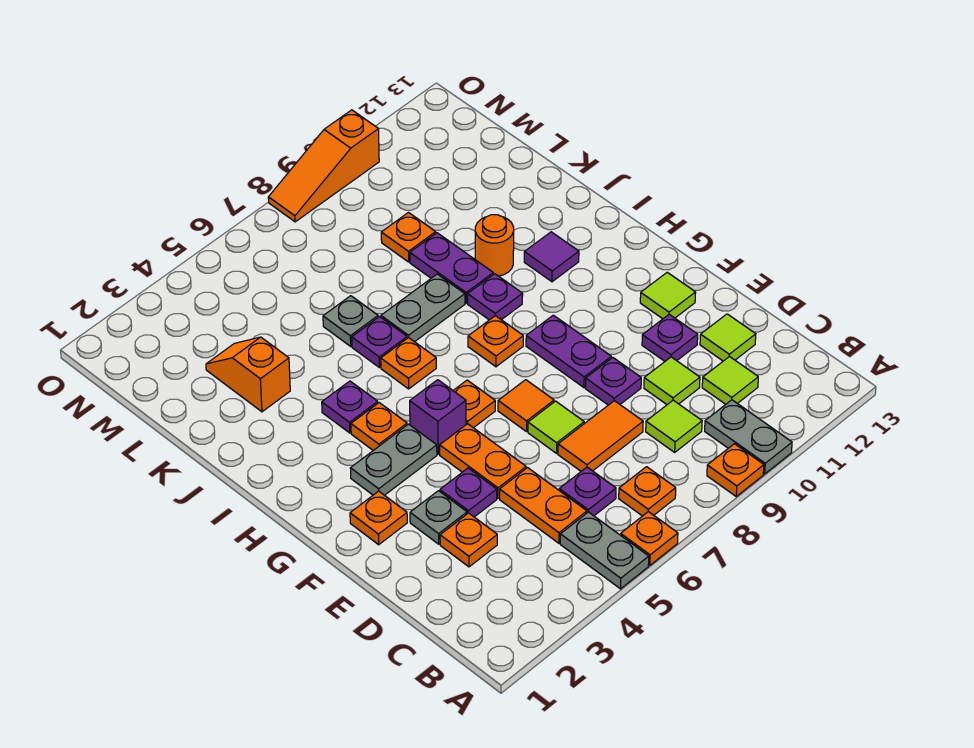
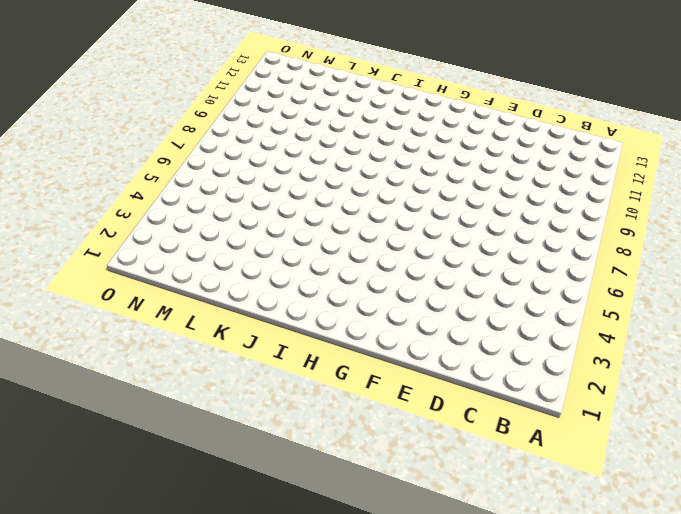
none -> grey plate A5:B5 level 1
none -> orange plate A6 level 1
none -> orange plate A9 level 1
none -> grey plate A10:B10 level 1

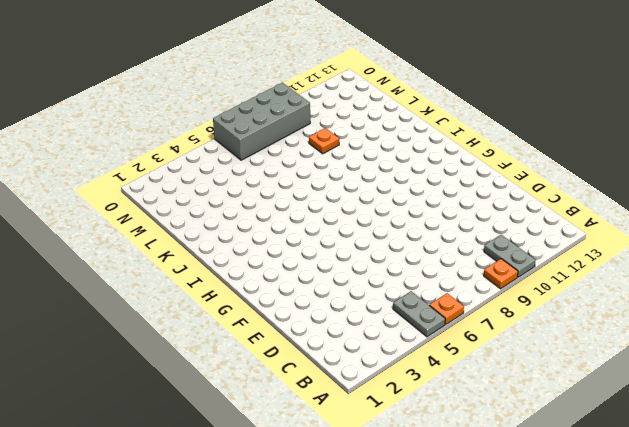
grey brick N6:O9 level 1 -> orange slope O8:O10 level 1 top 10
none -> orange plate B7 level 1
none -> orange plate C5:D5 level 1
none -> purple plate C6 level 1
none -> lime tile C9 level 1

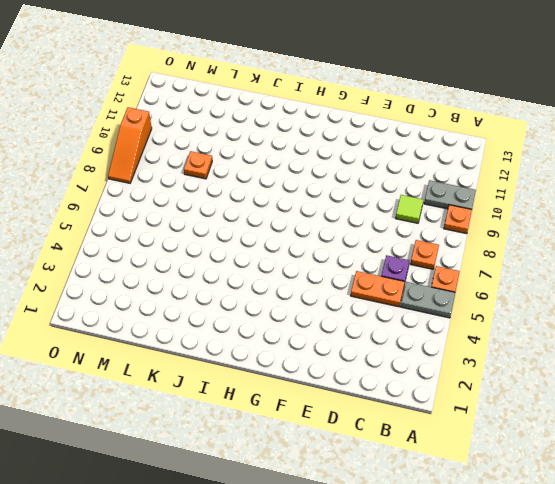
none -> lime tile C11 level 1
none -> orange plate D3 level 1
none -> orange tile D7:D8 level 1
none -> lime tile D10 level 1

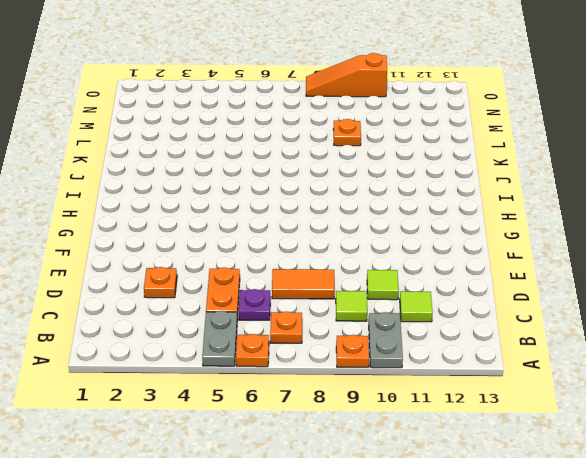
none -> lime tile D12 level 1
none -> grey plate E3 level 1
none -> purple plate E4 level 1
none -> orange plate E5:F5 level 1

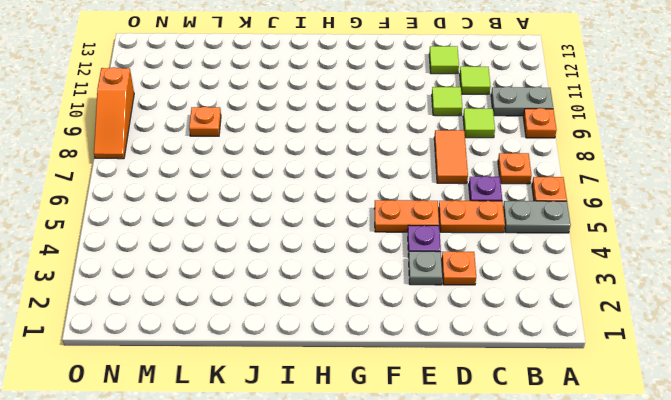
none -> lime tile E7 level 1
none -> purple plate E9 level 1
none -> purple plate E11 level 1
none -> orange plate F2 level 1

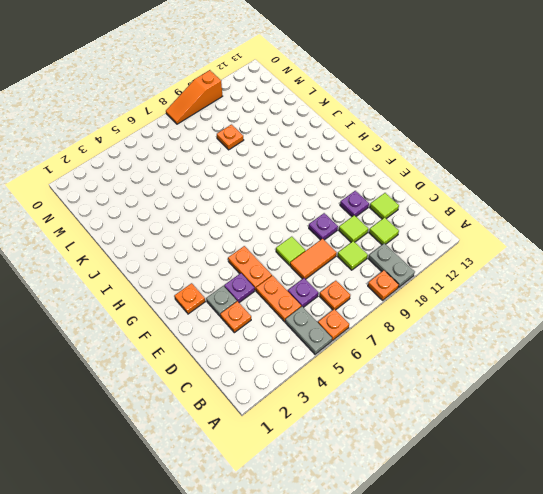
none -> orange tile F7 level 1
none -> purple plate F9:G9 level 1
none -> lime tile F12 level 1
none -> grey plate G3:G4 level 1

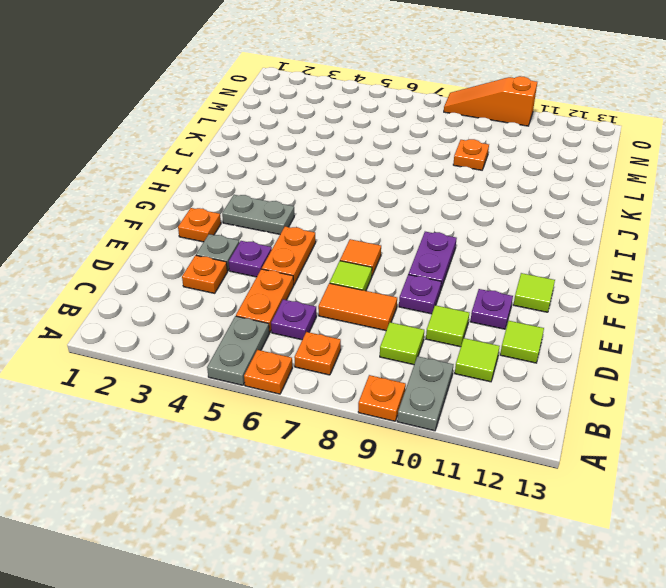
none -> purple brick G5 level 1
none -> orange plate G6 level 1
none -> orange plate H4 level 1
none -> orange plate H8 level 1

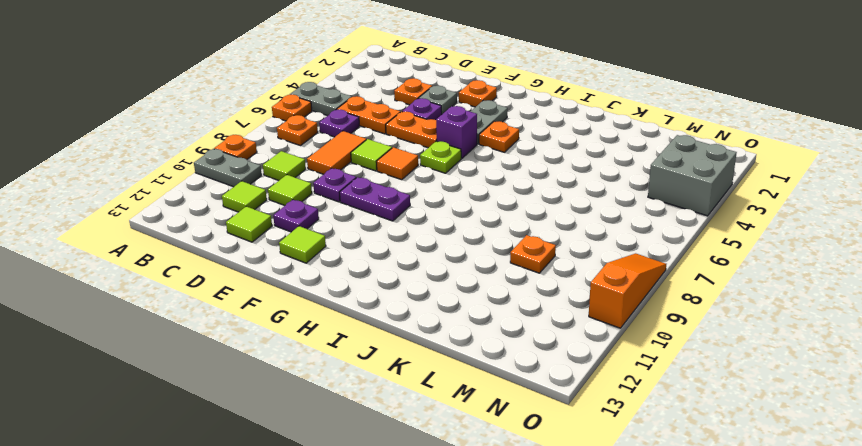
lime plate G6 level 1 -> orange plate G6 level 1
grey brick N3:O4 level 1 -> none
none -> orange plate H8 level 1
none -> purple plate I4 level 1
none -> orange plate I6 level 1
none -> purple plate I9 level 1

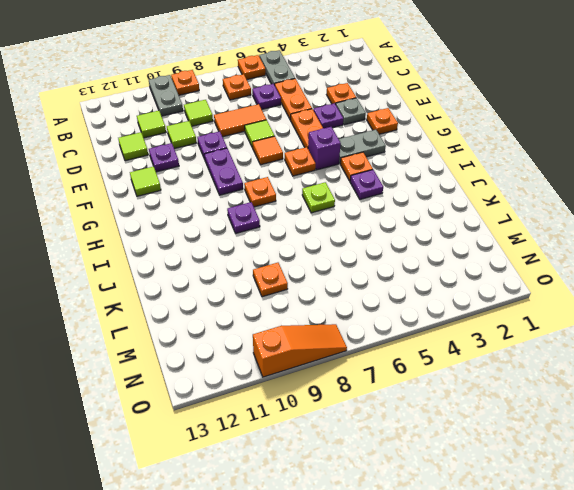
lime plate I6 level 1 -> orange plate I6 level 1
none -> purple tile I11 level 1
none -> purple plate J6 level 1
none -> grey plate J7:J8 level 1
none -> purple plate J9:K9 level 1

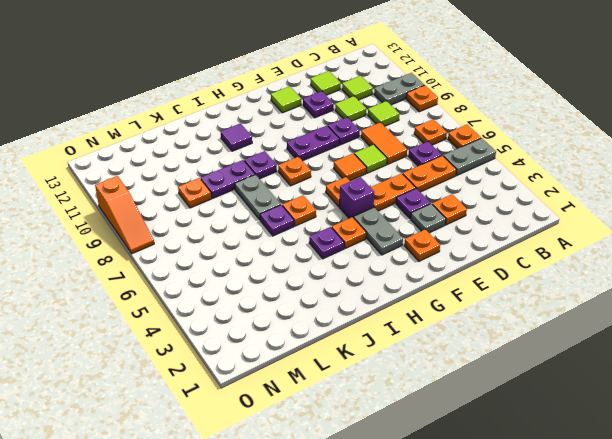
none -> orange round brick J10 level 1
none -> orange slope K3:L3 level 1 top K
none -> grey plate K6 level 1

